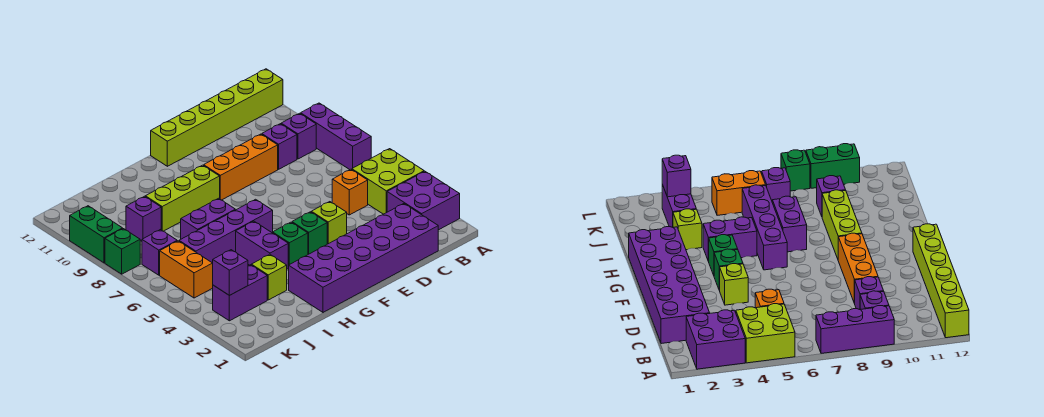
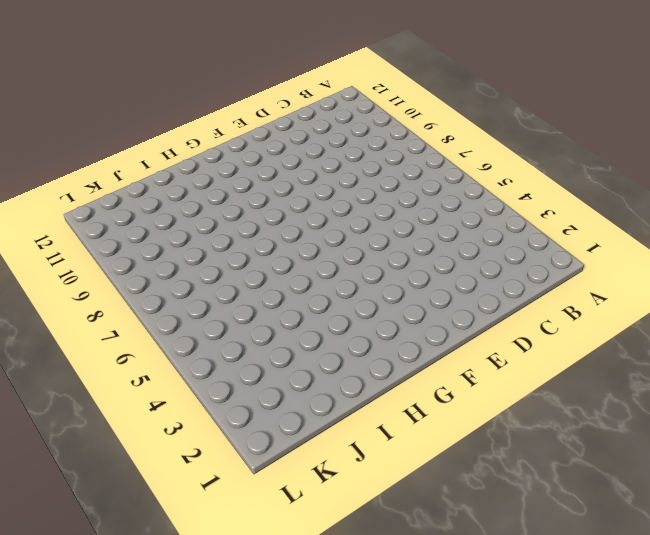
none -> purple brick A2:B3 level 1
none -> lime brick A4:B5 level 1
none -> purple brick A7:A9 level 1

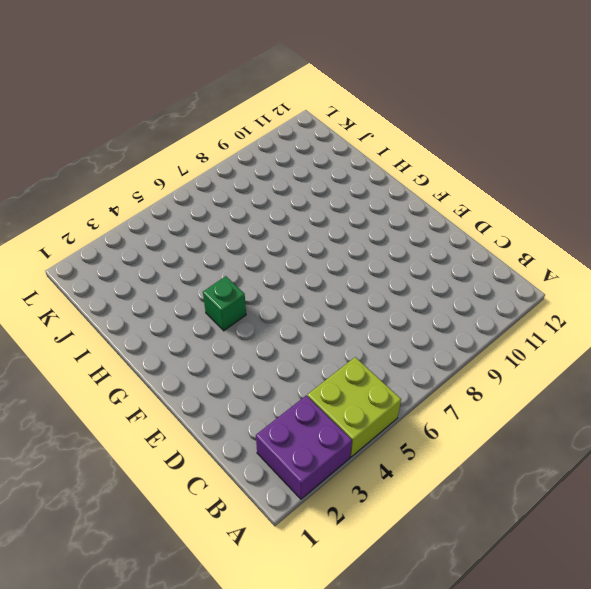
none -> purple brick A7:A9 level 1
none -> lime brick A12:F12 level 1
none -> purple brick B9 level 1

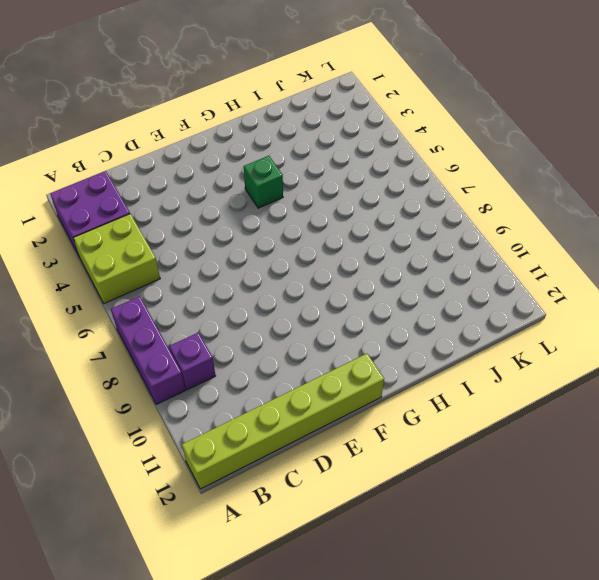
none -> purple brick C1:H2 level 1
none -> orange brick C5 level 1
none -> purple brick C9 level 1

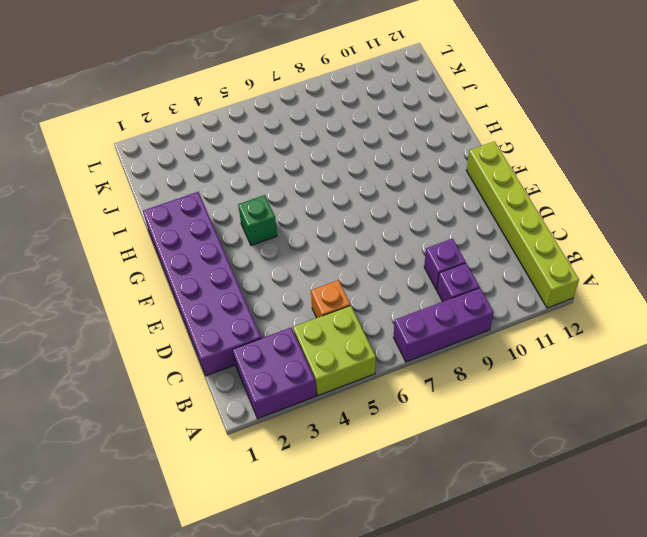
none -> orange brick D9:F9 level 1
none -> lime brick E4 level 1
none -> green brick F4 level 1

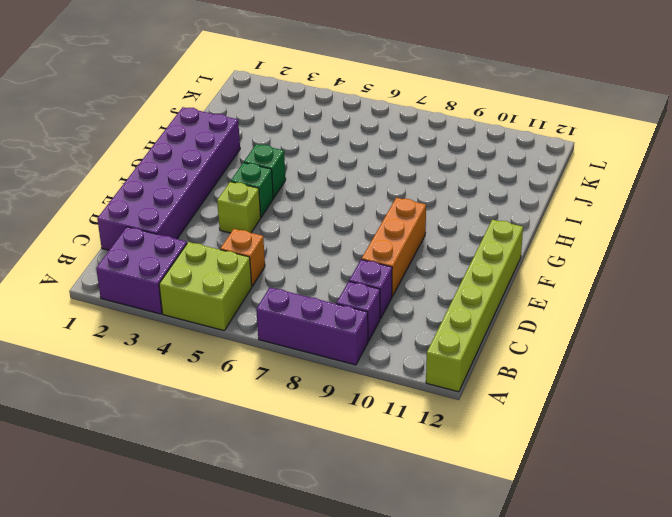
none -> purple brick G6:J6 level 1
none -> lime brick G9:I9 level 1
none -> purple brick H4:H5 level 1

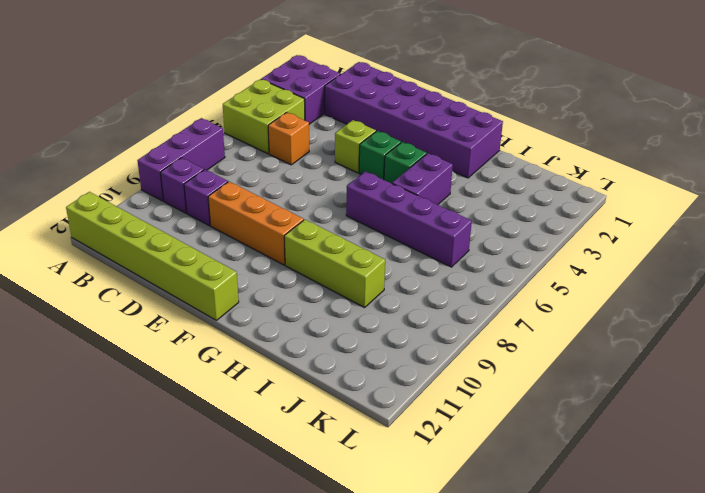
none -> purple brick H7:I7 level 1
none -> lime brick I3 level 1
none -> purple brick J3:K3 level 1

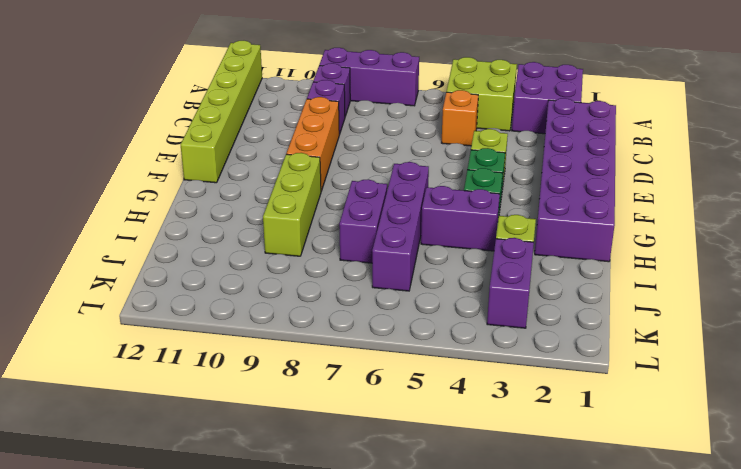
none -> purple brick J9 level 1
none -> orange brick K5:K6 level 1
none -> purple brick K7 level 1

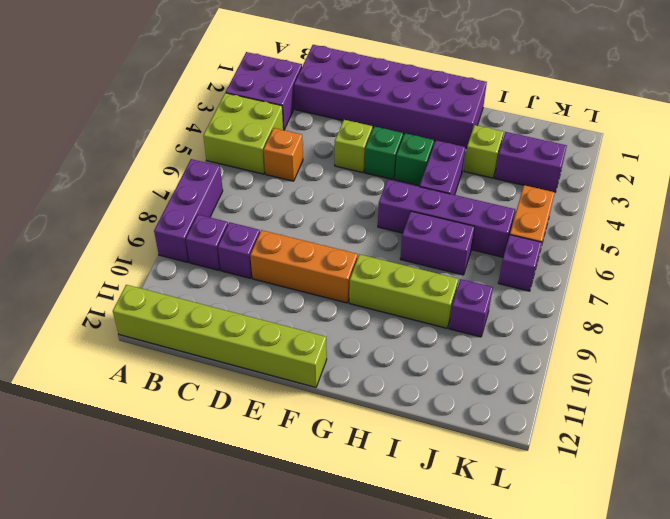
none -> green brick L8 level 1
none -> green brick L9:L10 level 1
none -> purple brick K3 level 2

